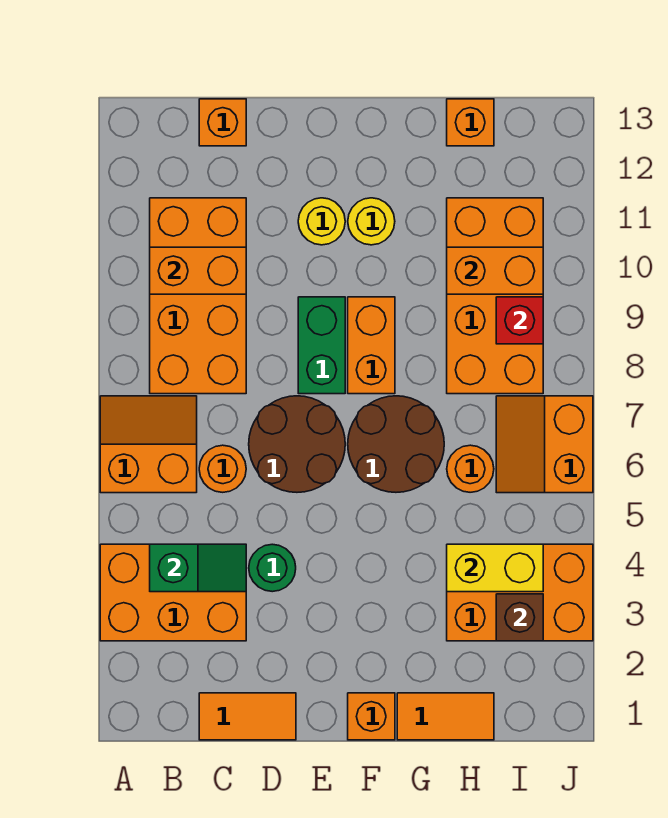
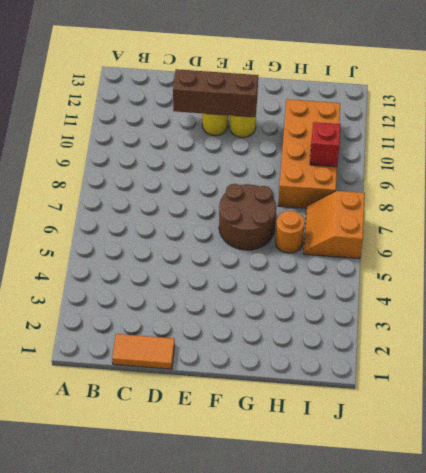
brown brick D11:F11 level 2 -> none
none -> orange brick A3:C4 level 1
none -> orange slope A6:B7 level 1 top 6
none -> orange brick B8:C11 level 1

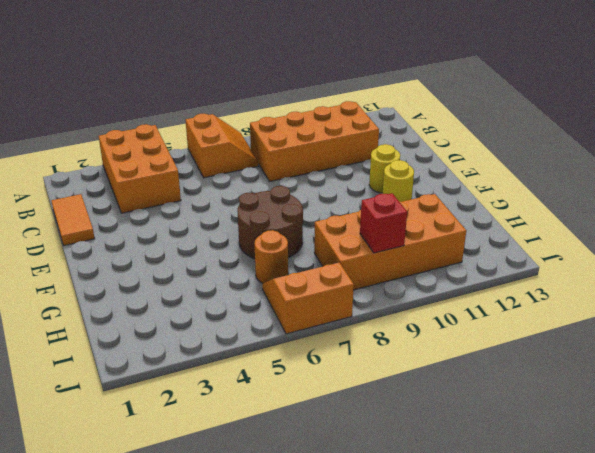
none -> orange round brick C6 level 1
none -> orange brick C13 level 1
none -> green round brick D4 level 1

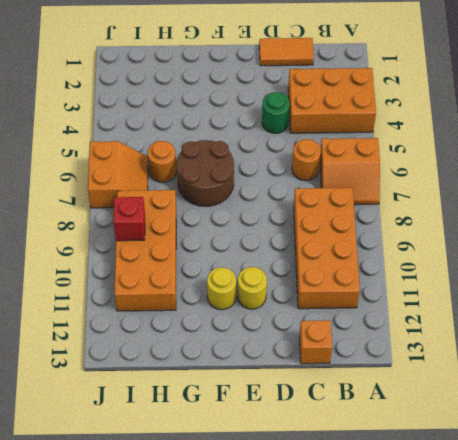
none -> brown round brick D6:E7 level 1
none -> green brick E8:E9 level 1
none -> orange brick F1 level 1

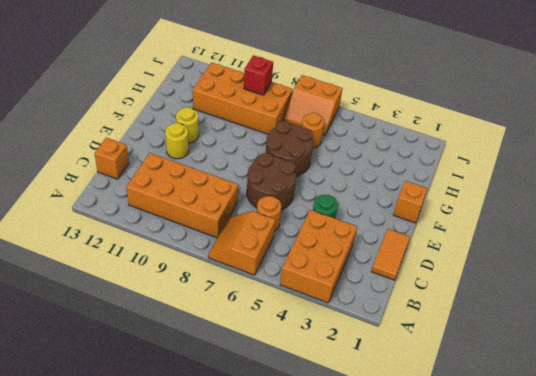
none -> green brick E8:E9 level 1
none -> orange brick F8:F9 level 1
none -> orange tile G1:H1 level 1

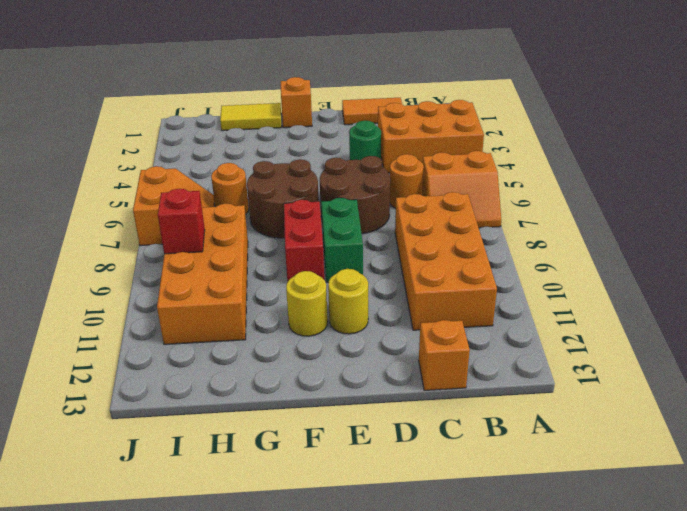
red brick F8:F9 level 1 -> orange brick F8:F9 level 1
yellow tile G1:H1 level 1 -> orange tile G1:H1 level 1
none -> orange brick H3:J4 level 1
none -> orange brick H13 level 1
none -> green slope B4:C4 level 2 top B

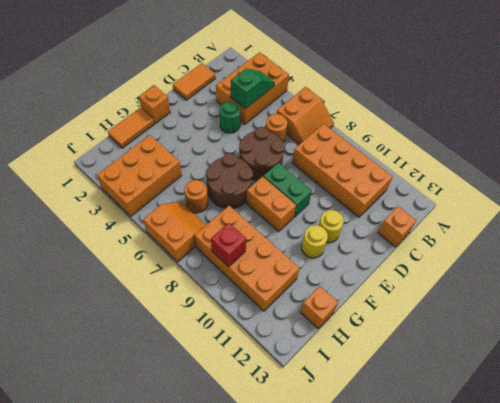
green slope B4:C4 level 2 top C -> green slope B4:C4 level 2 top B
none -> orange brick B10:C10 level 2
none -> yellow brick H4:I4 level 2
none -> orange brick H10:I10 level 2

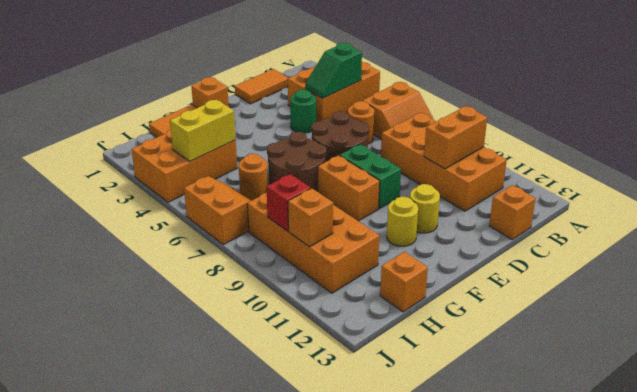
orange brick I10 level 2 -> orange brick H10:I10 level 2
none -> brown brick I3 level 2

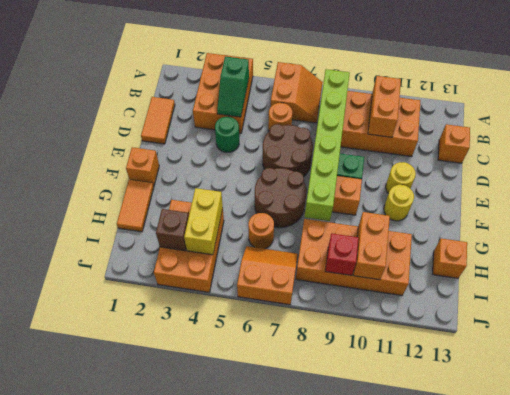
lime brick B8:G8 level 2 -> none

